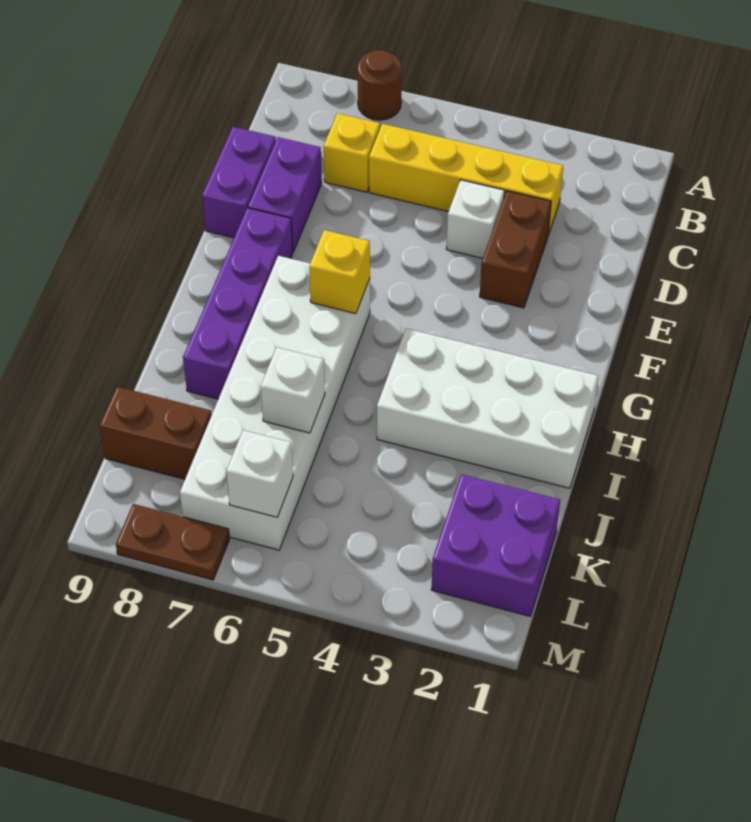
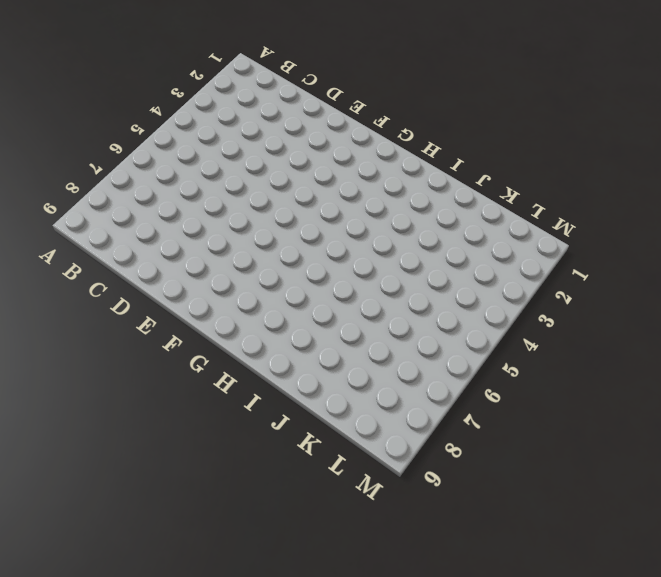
none -> brown round brick A7 level 1
none -> yellow brick C3:C6 level 1
none -> yellow brick C7 level 1

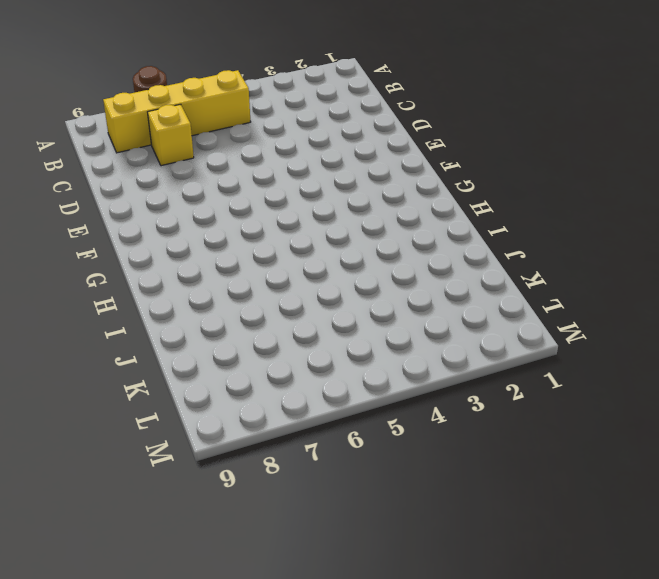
yellow brick B5:B8 level 1 -> yellow brick C3:C6 level 1
none -> brown brick D3:E3 level 1
none -> white brick D4 level 1
none -> purple brick D8:E8 level 1

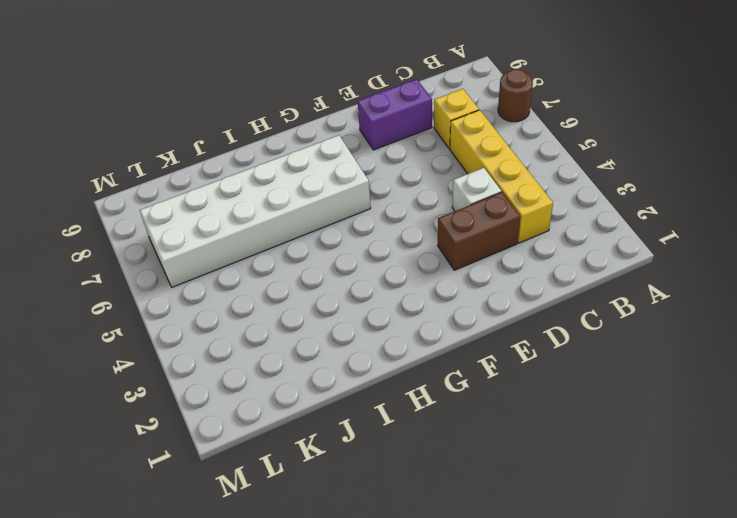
none -> purple brick D9:E9 level 1
none -> purple brick F8:I8 level 1
none -> white brick H1:I4 level 1

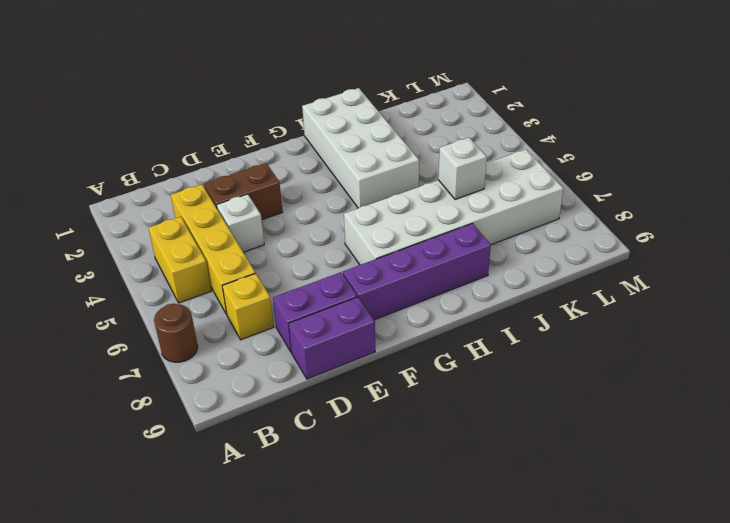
yellow brick B4:B5 level 1 -> none
none -> purple brick K1:L2 level 1
none -> brown brick K8:K9 level 1
none -> brown plate M7:M8 level 1

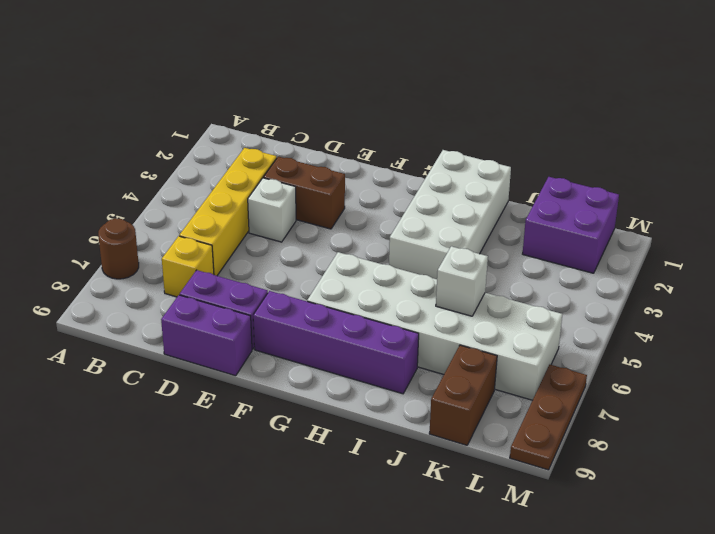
brown plate M7:M9 level 1 -> brown plate M7:M8 level 1
none -> yellow brick G6 level 2
none -> white brick L6 level 2

